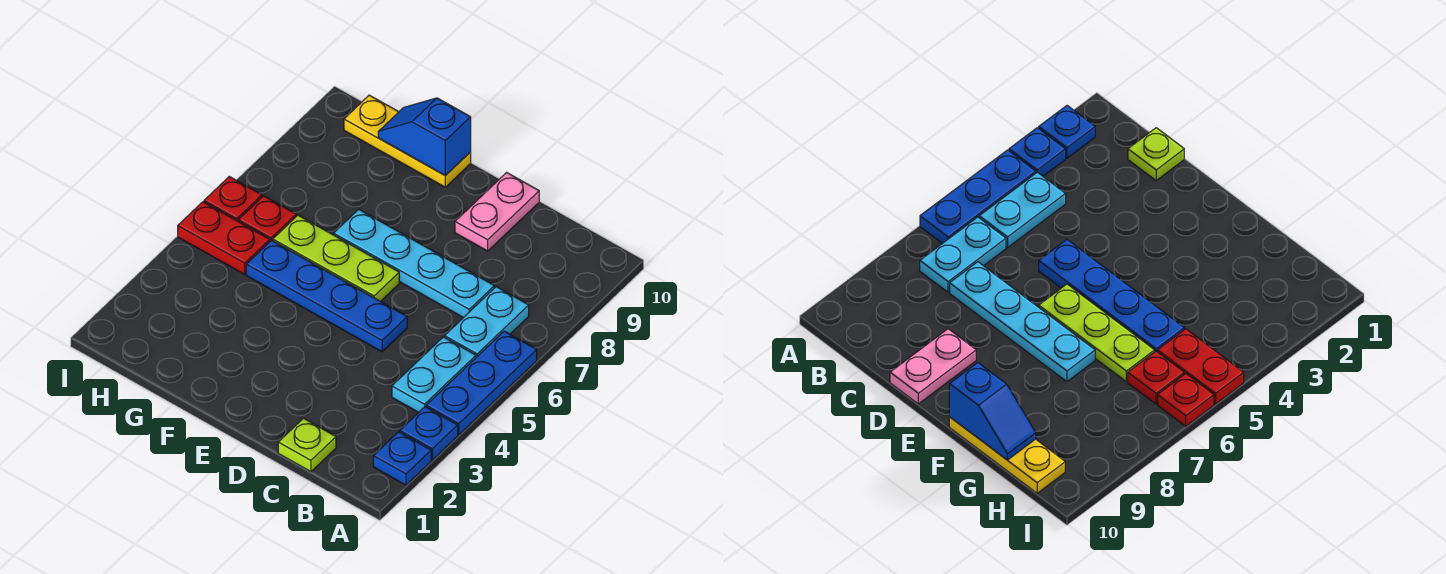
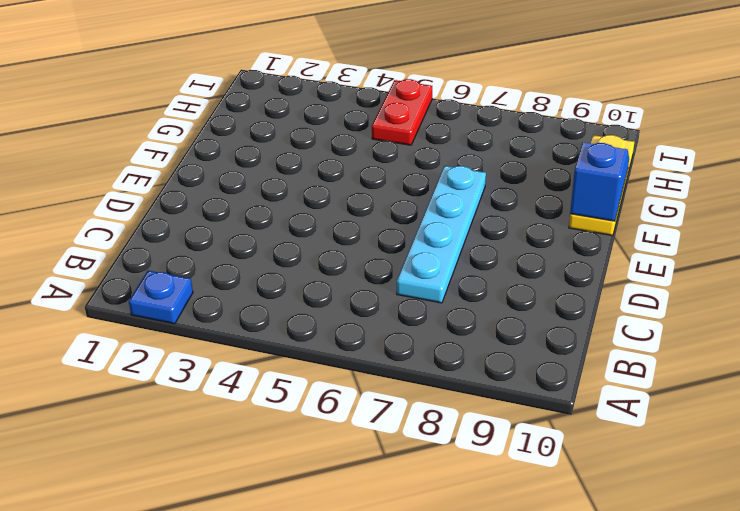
none -> blue plate A3 level 1
none -> blue plate A4:A6 level 1
none -> cyan plate B4:B5 level 1

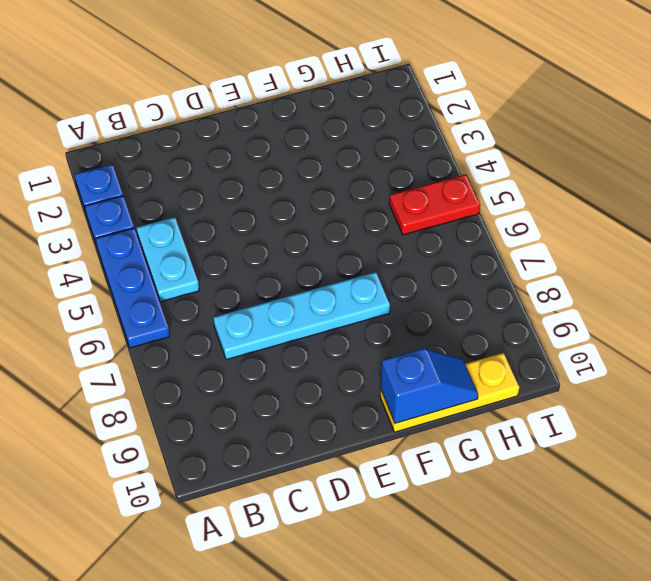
none -> cyan plate B6:B7 level 1
none -> lime plate C1 level 1
none -> blue plate D5:G5 level 1

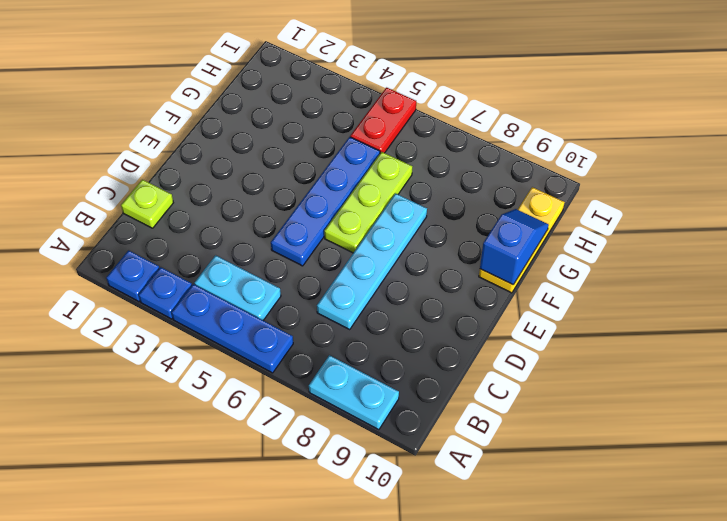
cyan plate A8:A9 level 1 -> cyan plate B6:B7 level 1
none -> pink plate D9:D10 level 1
none -> red plate H6 level 1
none -> red plate I6 level 1

